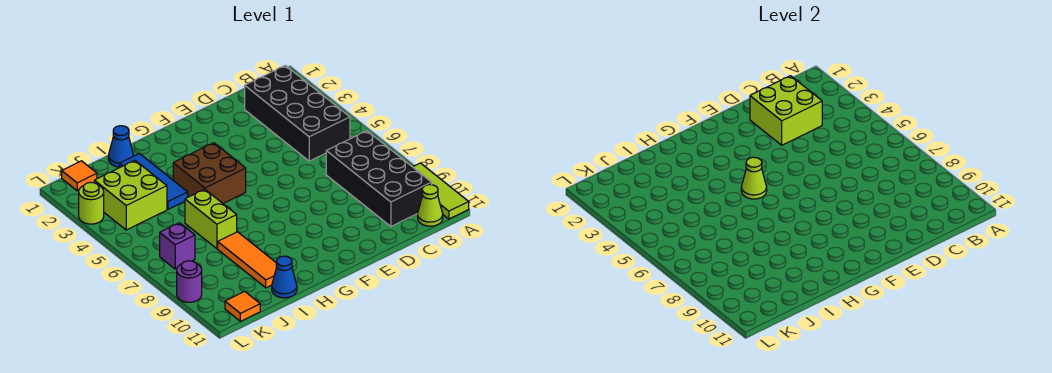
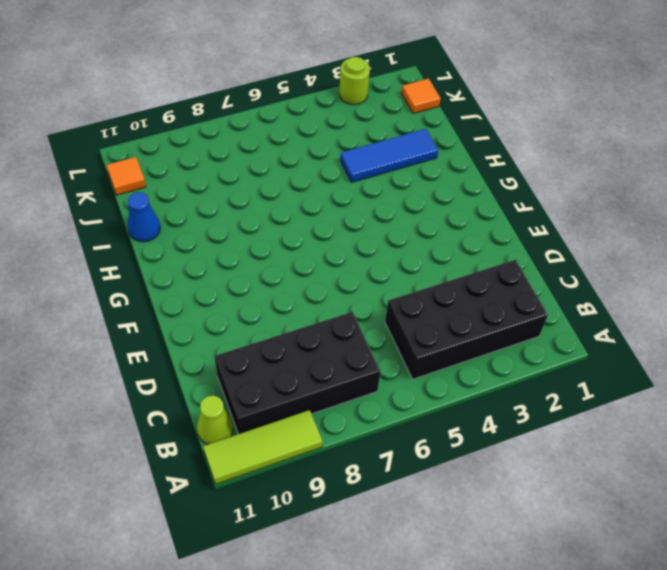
none -> brown brick G4:H5 level 1
none -> blue cone I1 level 1
none -> lime brick I6:I7 level 1

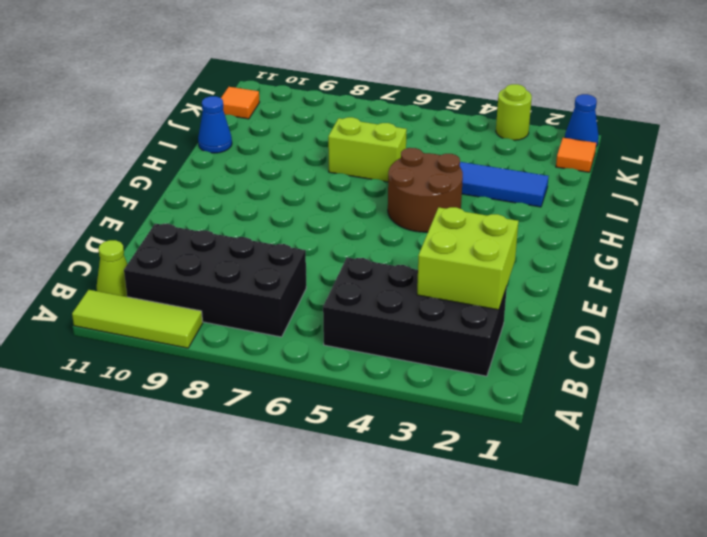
brown round brick G4:H5 level 1 -> brown brick G4:H5 level 1
blue cone L1 level 1 -> blue cone I1 level 1
none -> orange tile I8:I10 level 1
none -> lime brick J3:K4 level 1
none -> purple brick K7 level 1

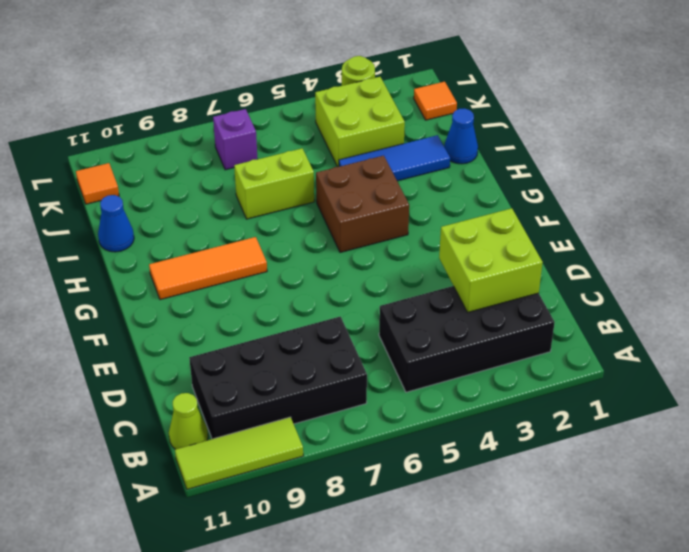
orange tile G8:G10 level 1 -> orange tile I8:I10 level 1
none -> purple round brick L9 level 1
none -> lime cone G5 level 2

